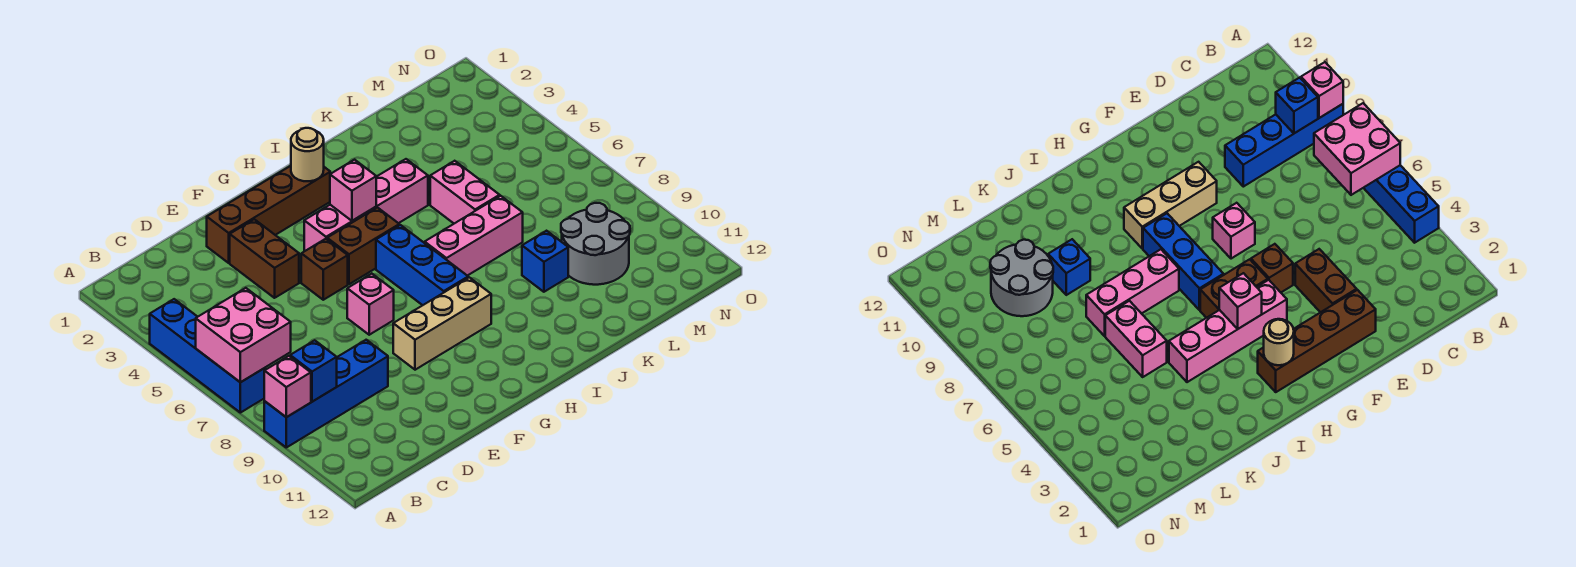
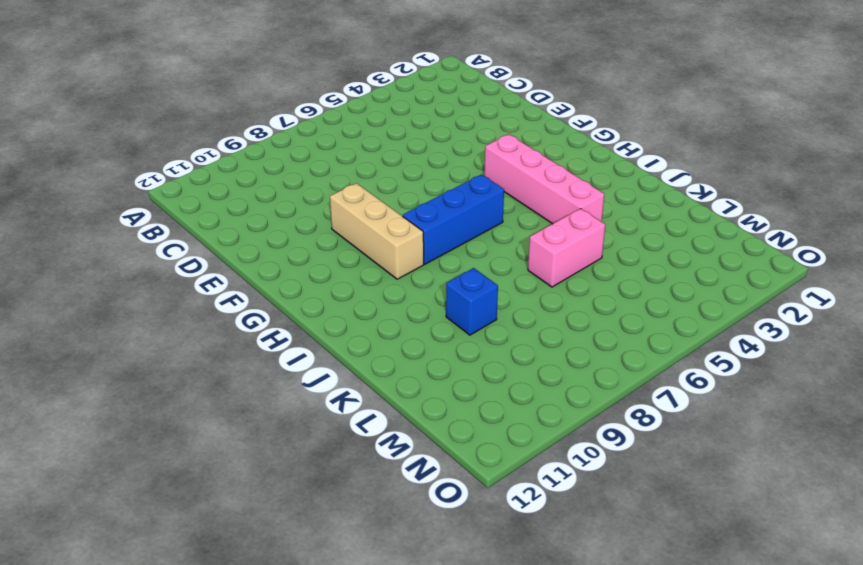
none -> blue brick A4:A7 level 1
none -> blue brick A9:D9 level 1
none -> brown brick E2:H2 level 1

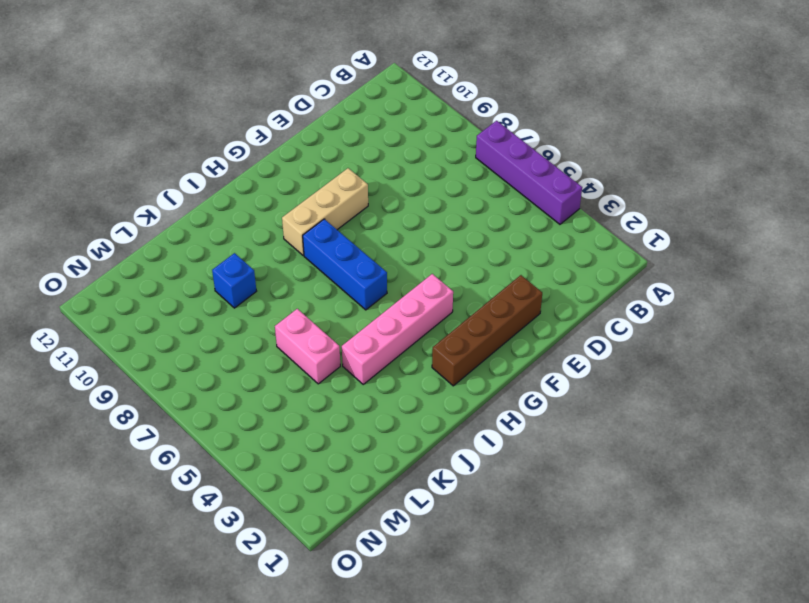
purple brick A4:A7 level 1 -> blue brick A4:A7 level 1
none -> blue brick A9:D9 level 1
none -> brown brick E3:E4 level 1
none -> brown brick F5 level 1

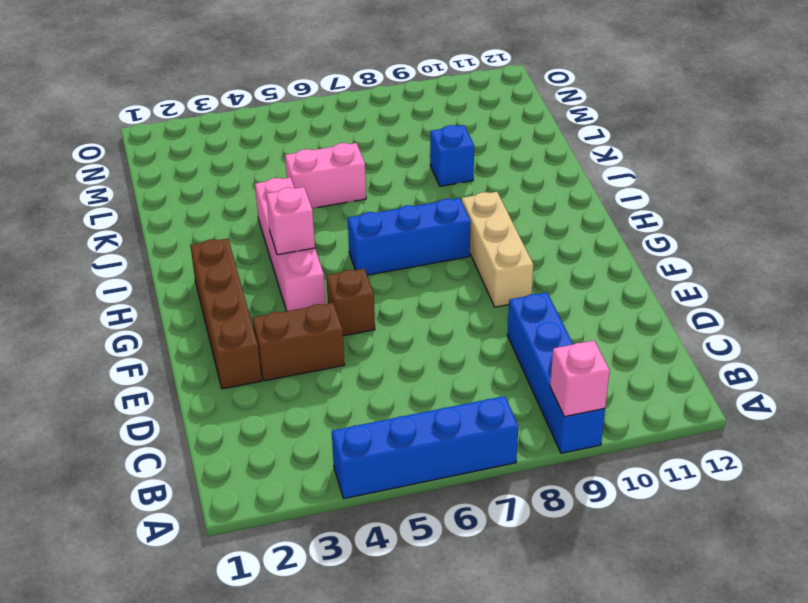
none -> pink brick F7 level 1
none -> brown brick G5:H5 level 1
none -> pink brick I7:K7 level 1

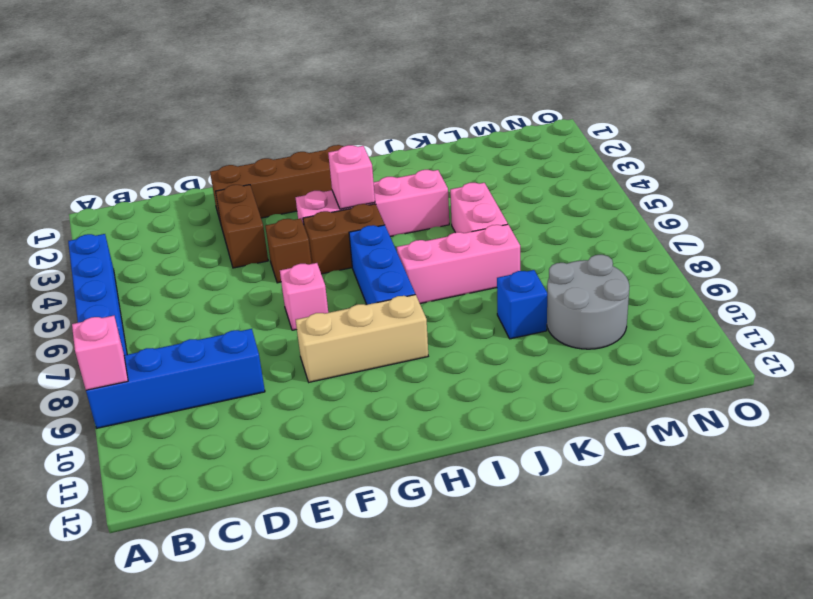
none -> pink brick A6:B7 level 2
none -> blue brick B9 level 2
none -> tan round brick H2 level 2

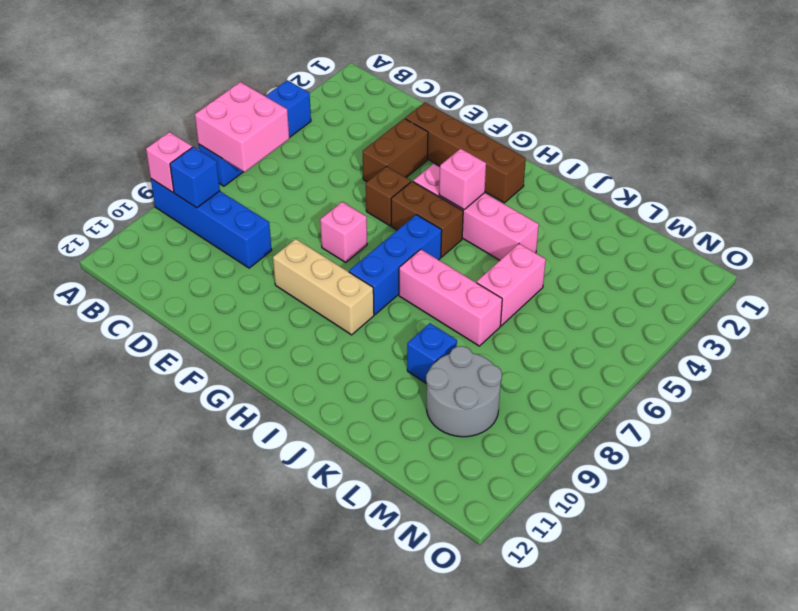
none -> tan round brick H2 level 2

